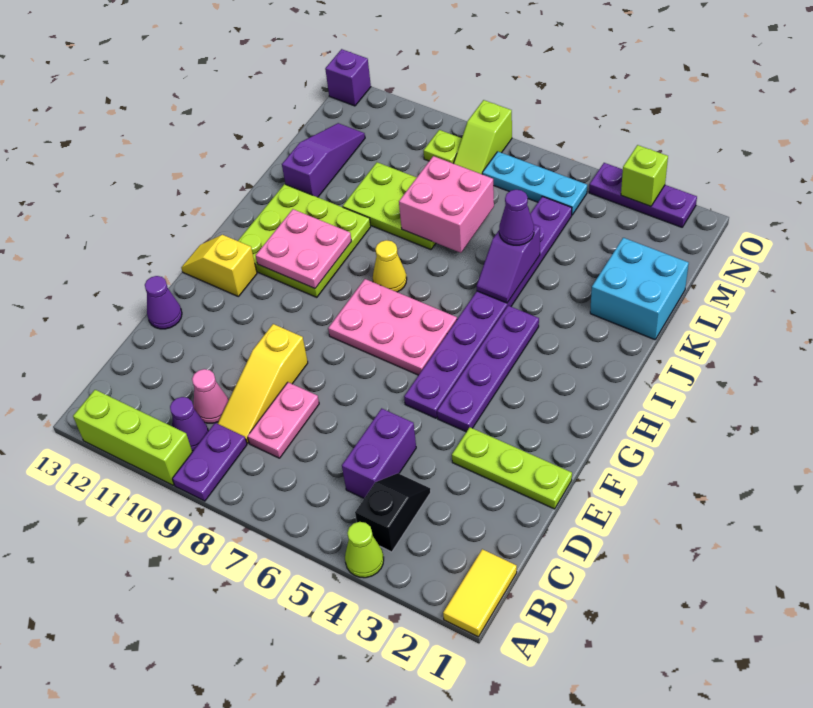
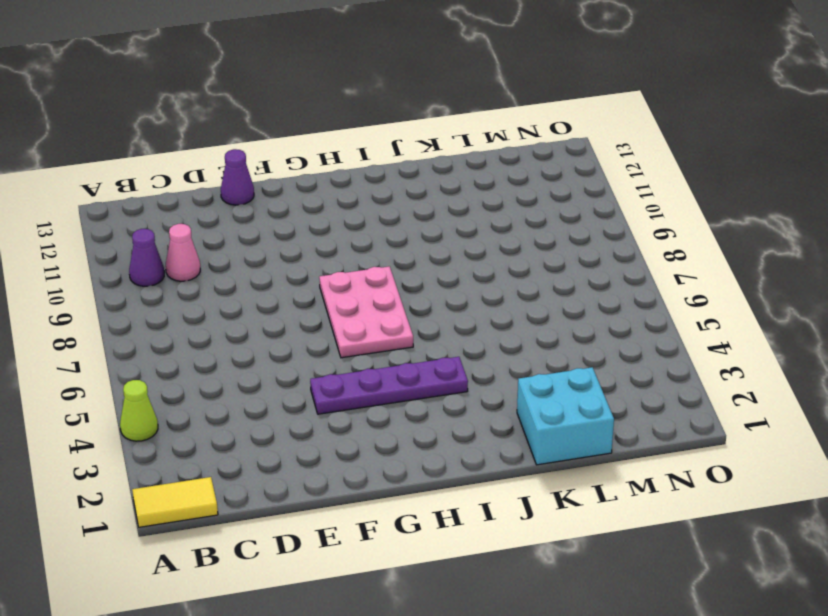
none -> purple plate A9:B9 level 1
none -> lime brick A10:A12 level 1
none -> black slope B4:C4 level 1 top B
none -> purple brick C5:D5 level 1

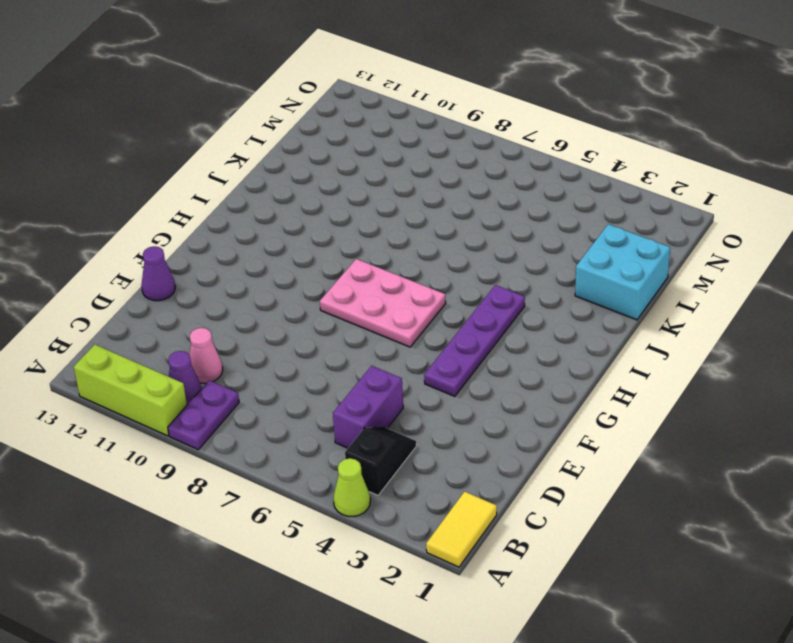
none -> pink plate C8:D8 level 1
none -> yellow slope C9:E9 level 1 top E
none -> lime plate E1:E3 level 1
none -> purple plate F5:M5 level 1

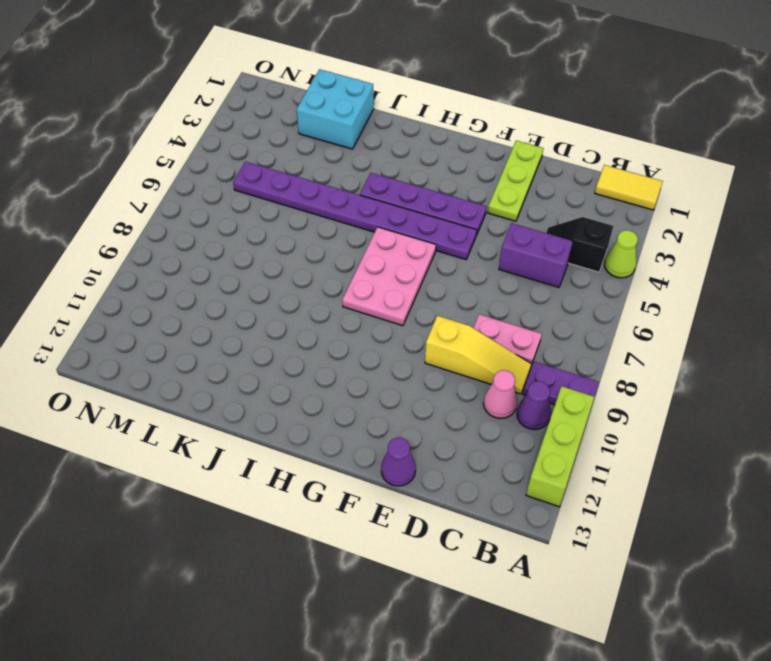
none -> yellow slope G12:G13 level 1 top 12
none -> lime plate H10:J12 level 1
none -> yellow cone I8 level 1
none -> lime plate K8:L10 level 1

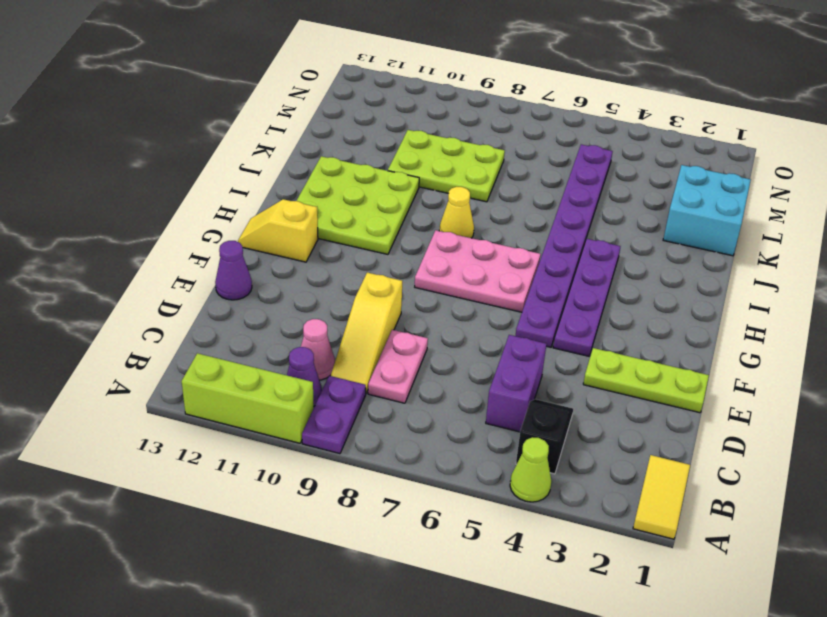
none -> purple slope K12:M12 level 1 top K
none -> cyan plate N5:N7 level 1
none -> lime slope N8:O8 level 1 top O
none -> lime plate N9 level 1

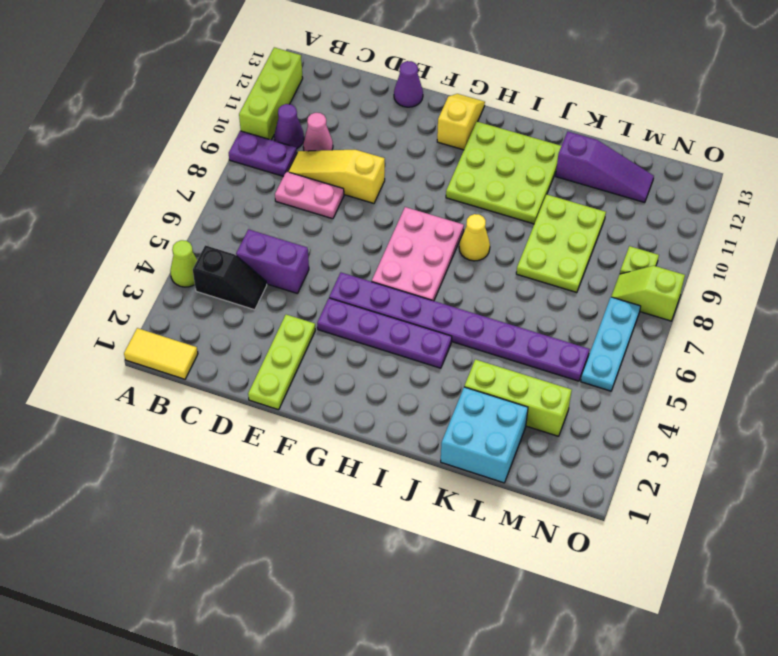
lime brick K3:M3 level 1 -> none
none -> purple plate O2:O4 level 1
none -> purple brick O13 level 1
none -> pink plate H10:I11 level 2
none -> purple slope J5:K5 level 2 top K

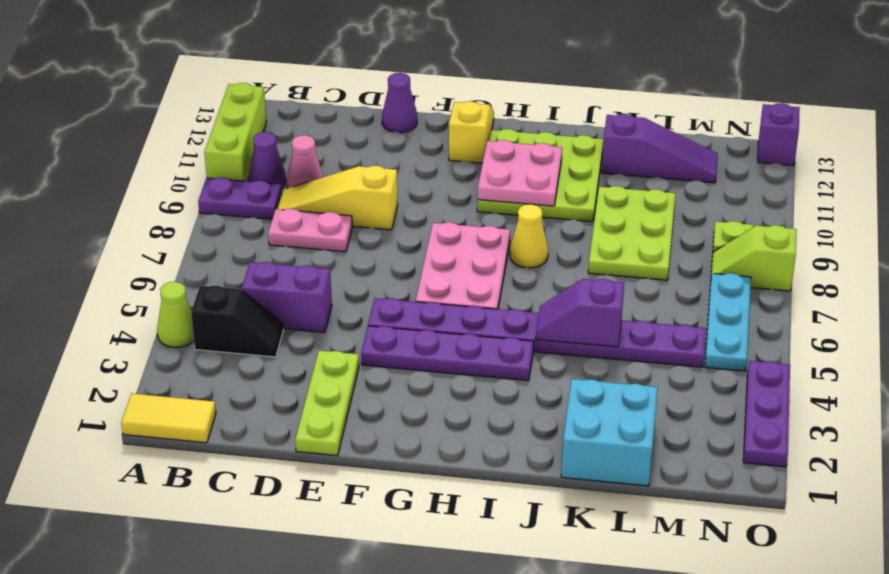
none -> pink brick K7:L8 level 2
none -> lime brick O3 level 2
none -> purple cone K5 level 3

